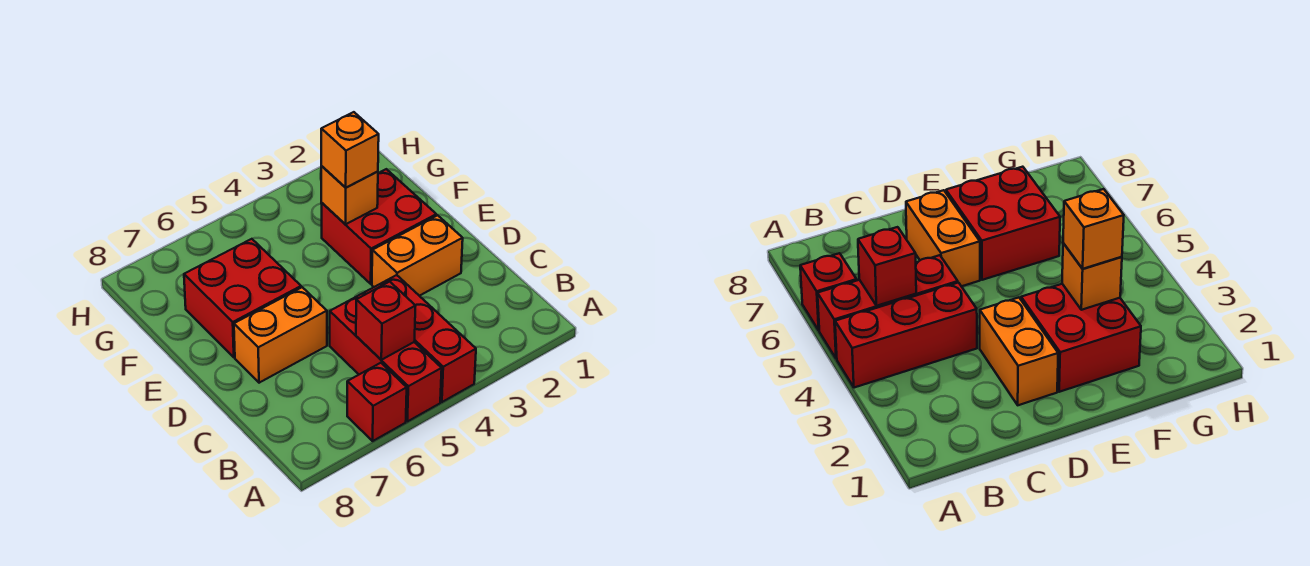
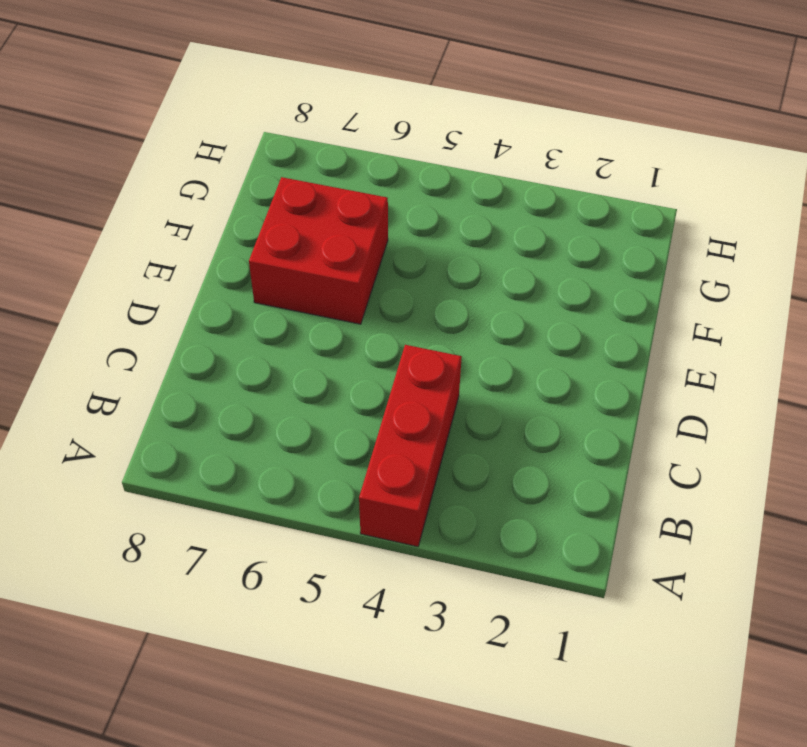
none -> red brick A5:C5 level 1
none -> red brick A6 level 1

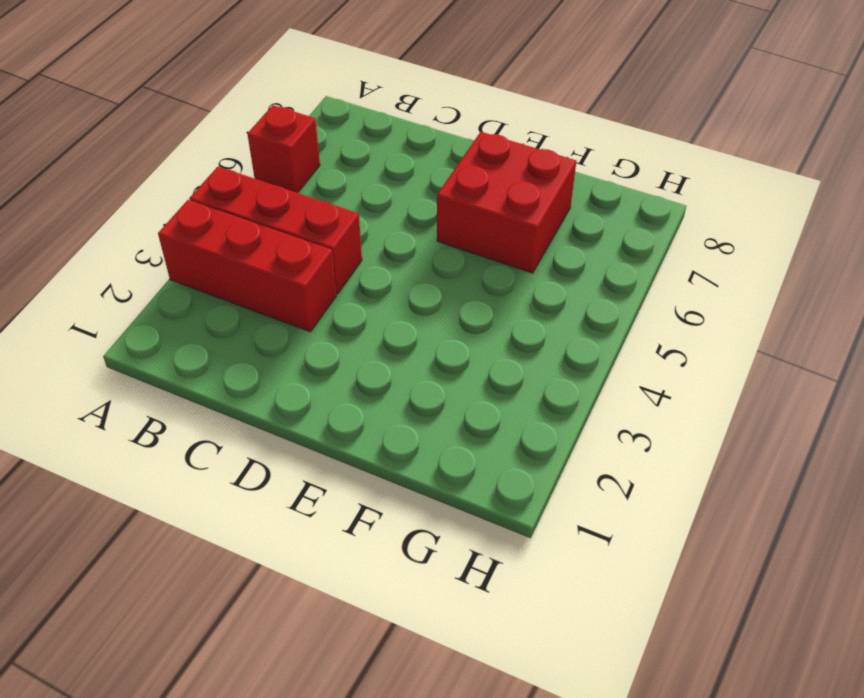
red brick A3:C3 level 1 -> red brick A5:C5 level 1
none -> orange brick D2:D3 level 1
none -> orange brick D6:D7 level 1

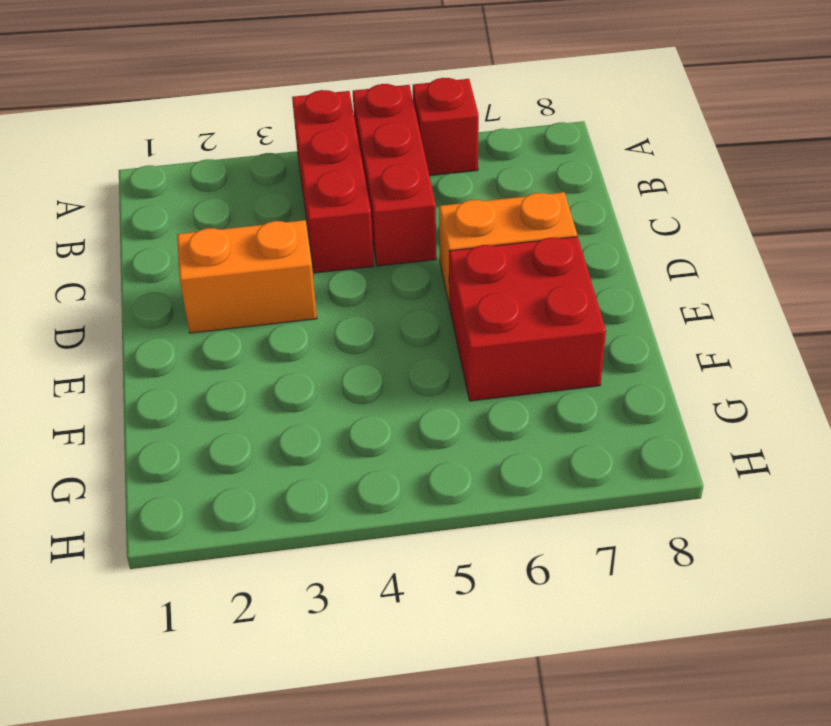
none -> red brick E2:F3 level 1
none -> red brick B5 level 2

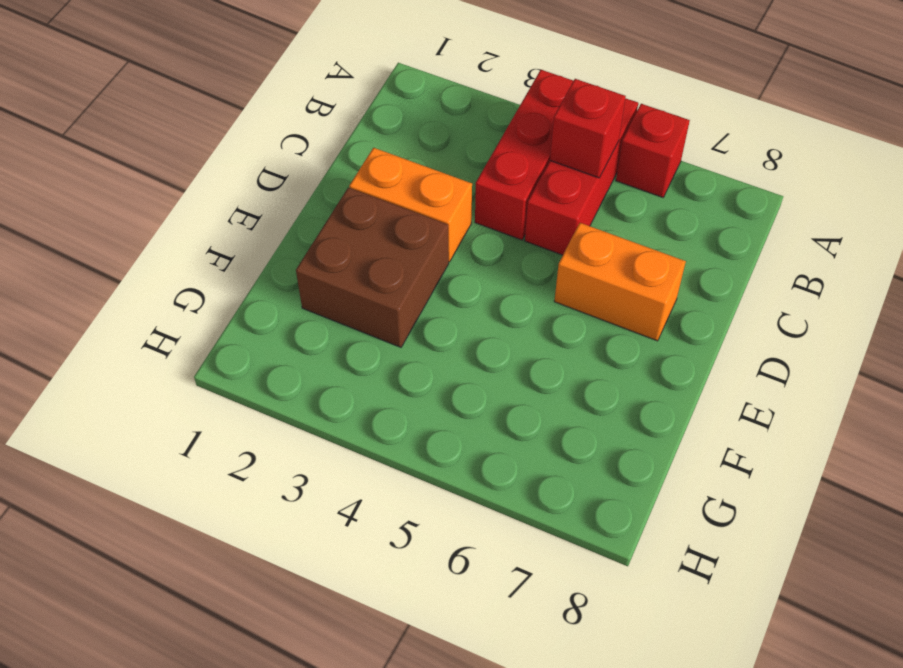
brown brick E2:F3 level 1 -> red brick E2:F3 level 1
none -> red brick E6:F7 level 1
none -> orange brick F3 level 2

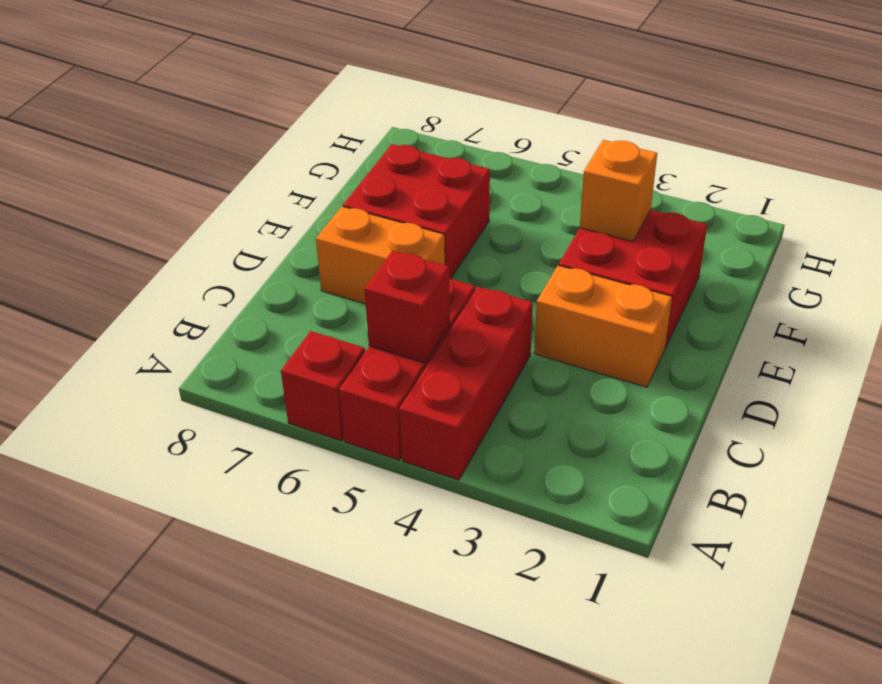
none -> orange brick F3 level 3

